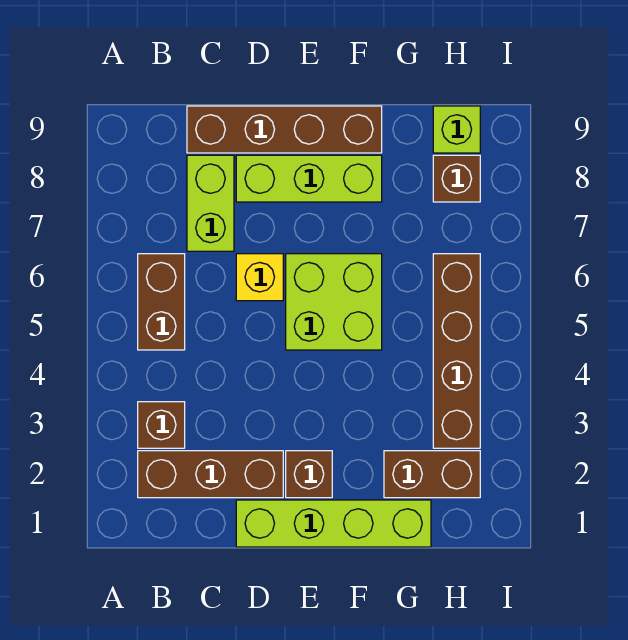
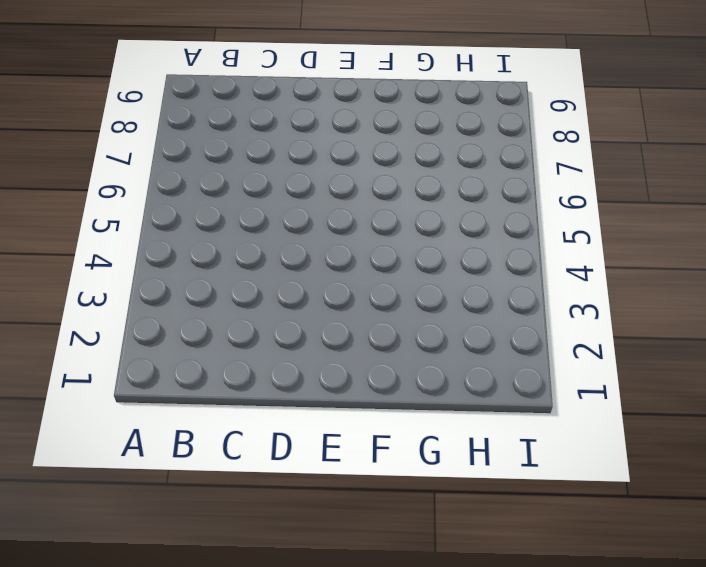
none -> brown brick B2:D2 level 1
none -> brown brick B3 level 1
none -> brown brick B5:B6 level 1

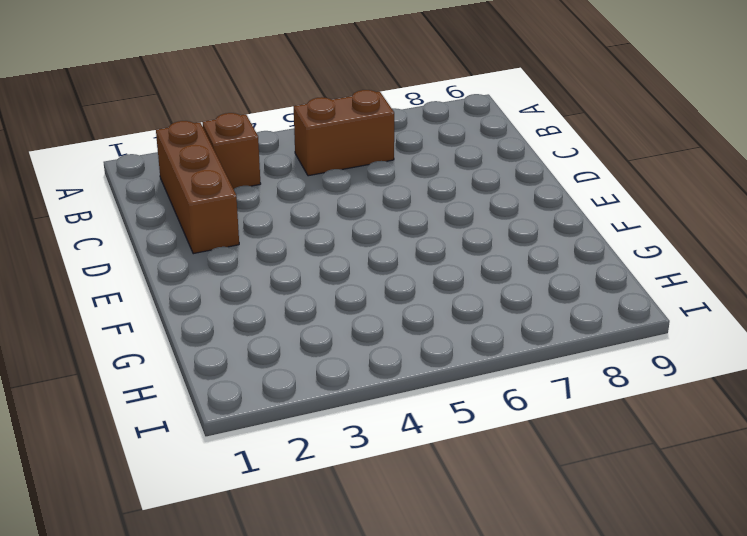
none -> lime brick C7:C8 level 1
none -> brown brick C9:F9 level 1
none -> lime brick D1:G1 level 1

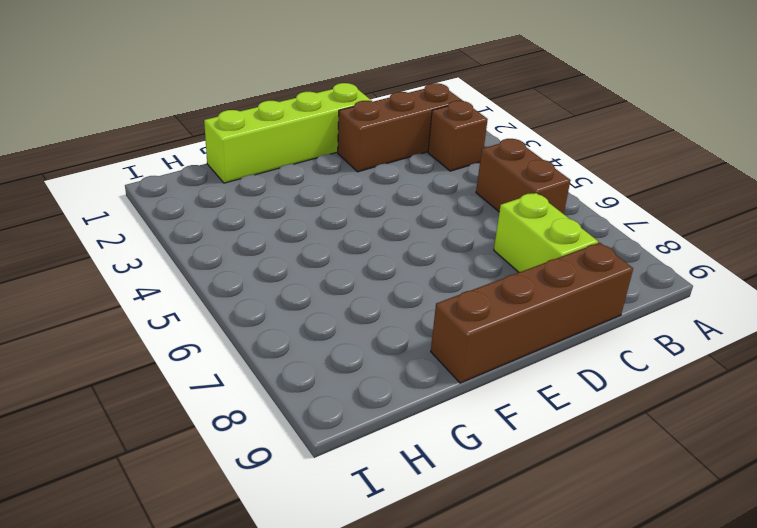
none -> yellow brick D6 level 1
none -> lime brick D8:F8 level 1
none -> brown brick E2 level 1

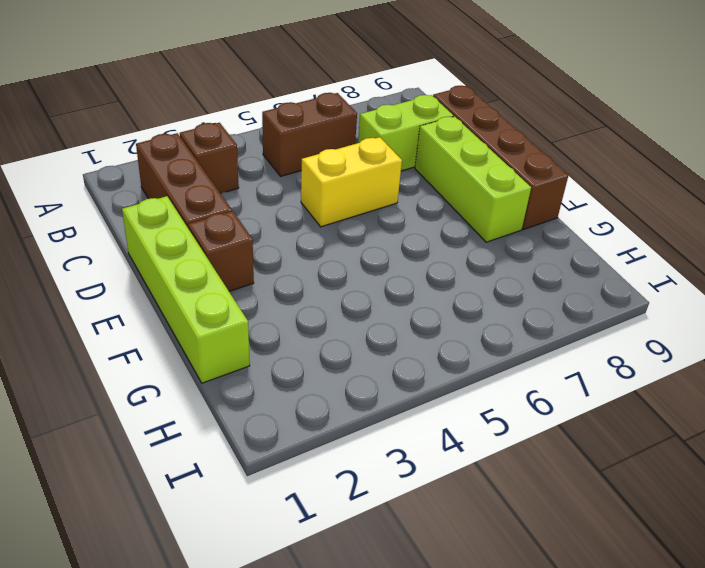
yellow brick D5:D6 level 1 -> yellow brick D6 level 1
none -> lime brick E5:F6 level 1
none -> brown brick G2:H2 level 1
none -> brown brick H3:H6 level 1

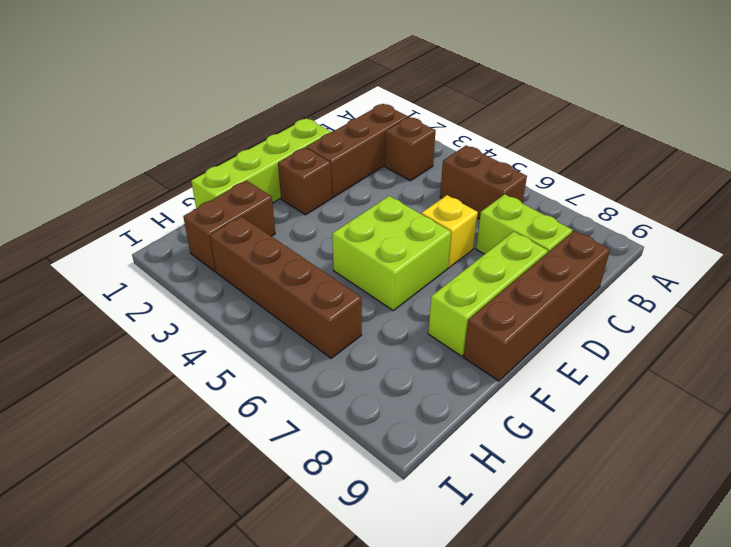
none -> brown brick H8 level 1
none -> lime brick H9 level 1

